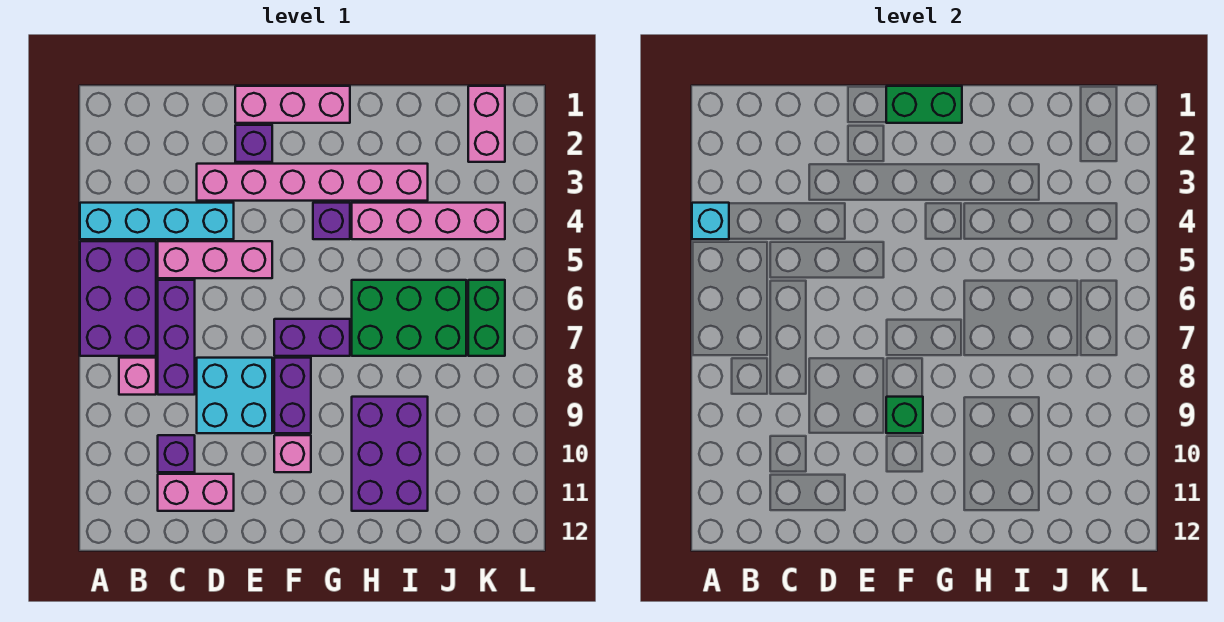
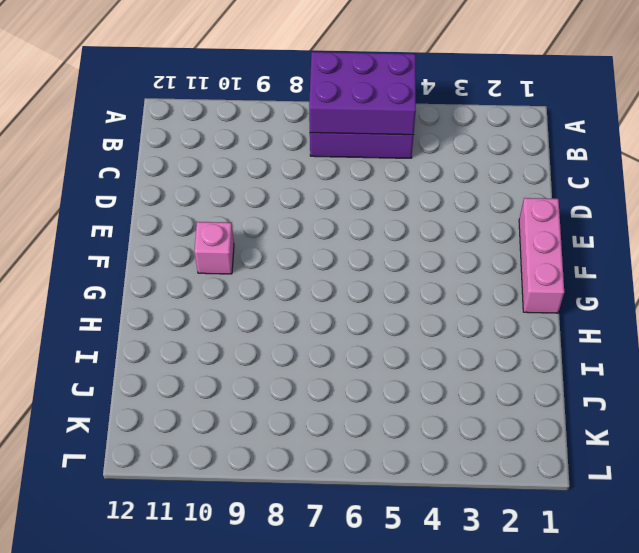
purple brick A5:B7 level 2 -> purple brick H9:I11 level 1
none -> cyan brick A4:D4 level 1
none -> pink brick B8 level 1
none -> pink brick C5:E5 level 1

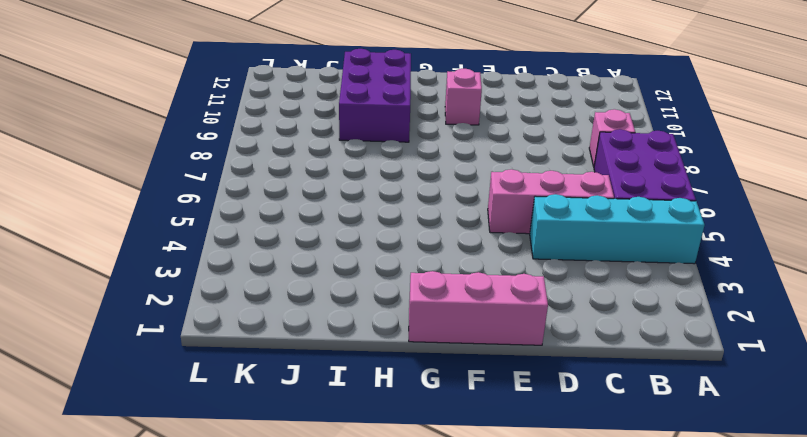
none -> purple brick C6:C8 level 1
none -> purple brick C10 level 1
none -> pink brick C11:D11 level 1

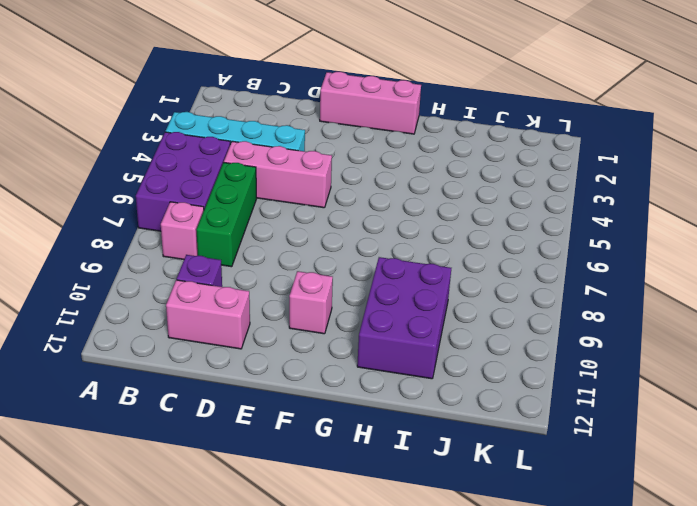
green brick C6:C8 level 1 -> purple brick C6:C8 level 1
none -> pink brick D3:I3 level 1
none -> cyan brick D8:E9 level 1
none -> purple brick E2 level 1

